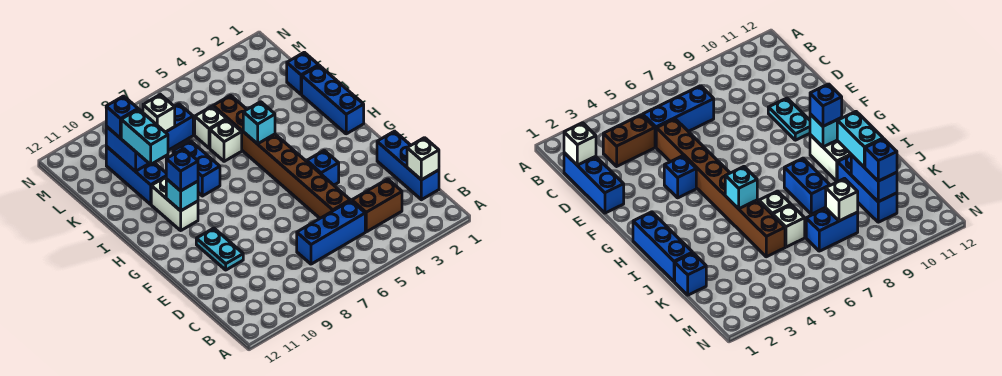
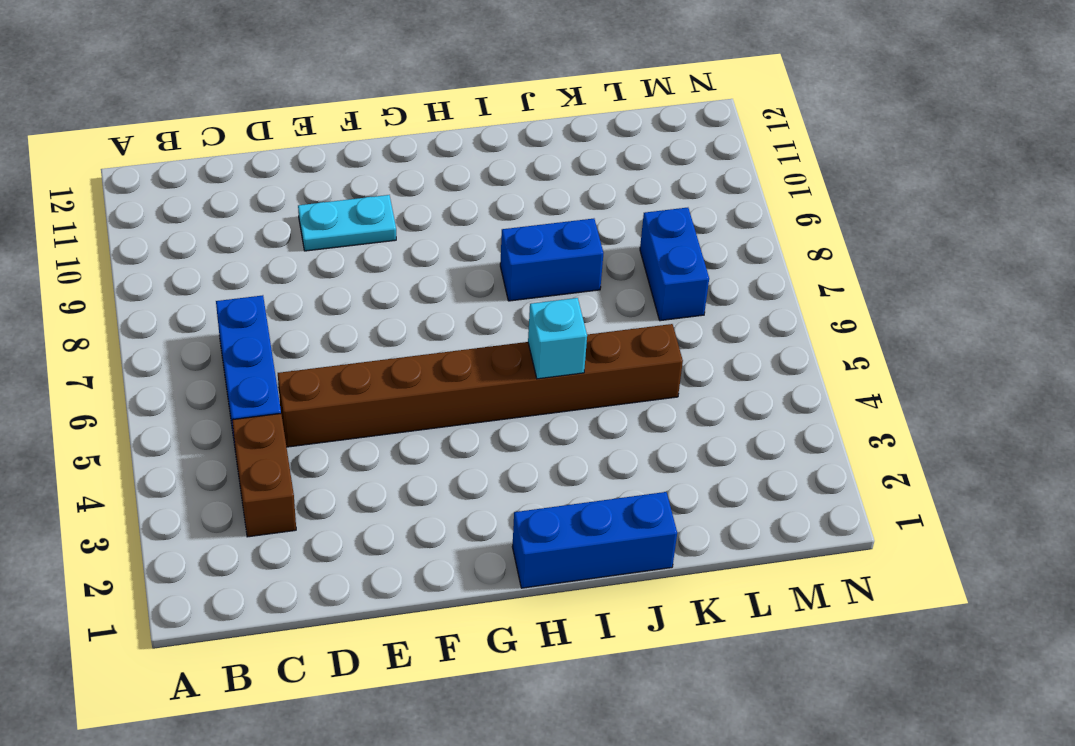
none -> blue brick C1:E1 level 1
none -> blue brick F4 level 1
none -> white brick H10:I10 level 1

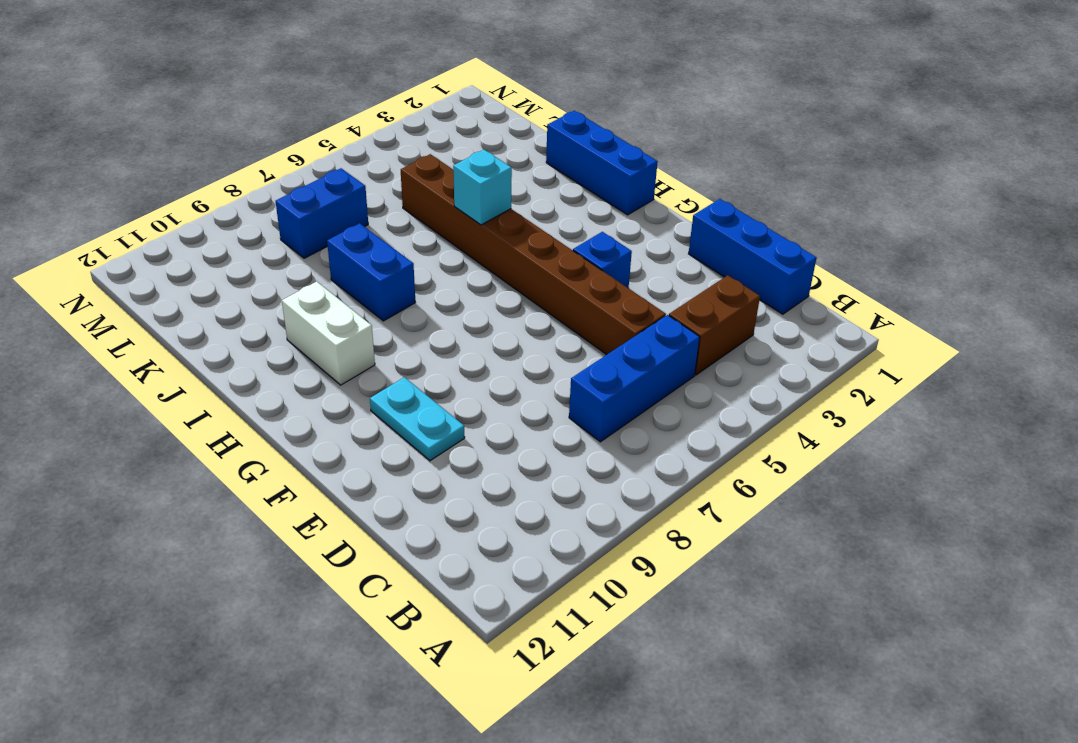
none -> white brick J6 level 1
none -> blue brick J10:L10 level 1
none -> blue brick K1 level 1

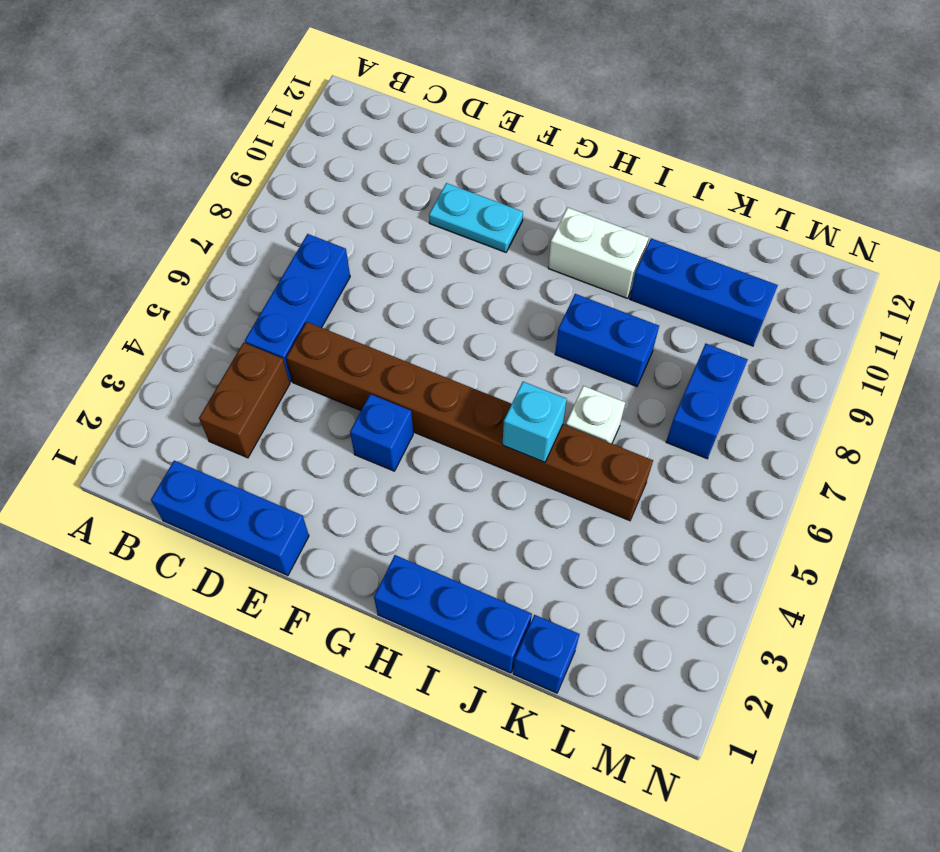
none -> white brick K6 level 1
none -> white brick C1 level 2
none -> cyan brick H10 level 2

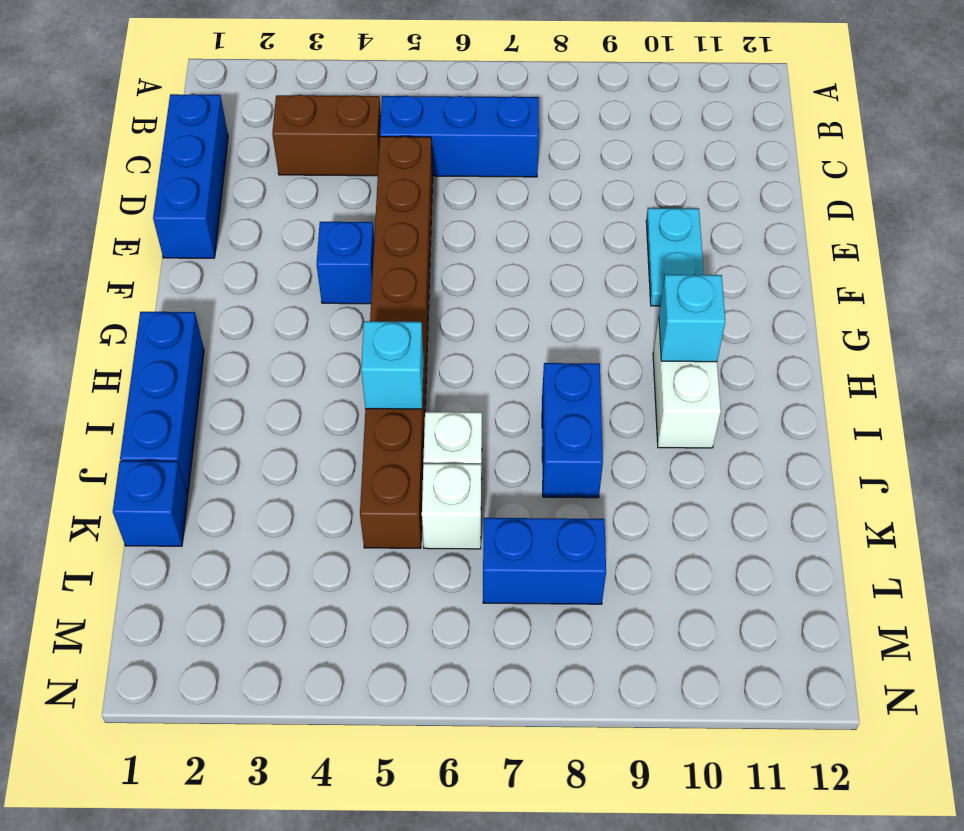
none -> blue brick J10:L10 level 1
none -> white brick C1 level 2
none -> blue brick K10:L10 level 2

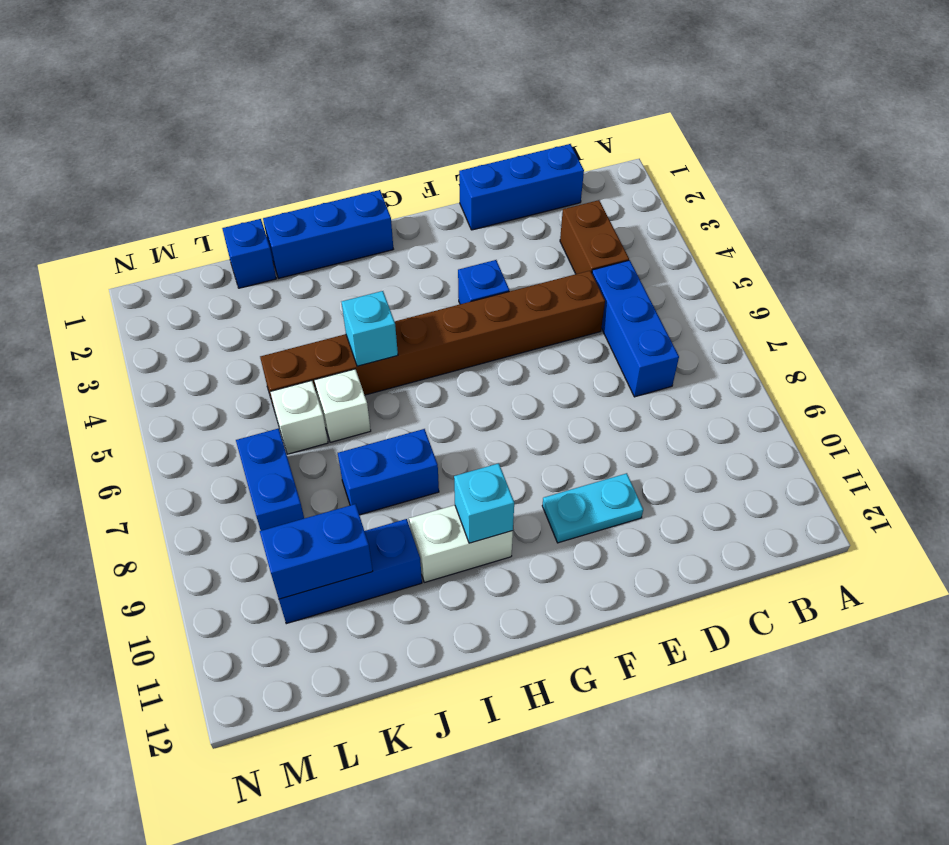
none -> white brick C1 level 2
none -> white brick L8 level 2
none -> blue brick H10 level 3

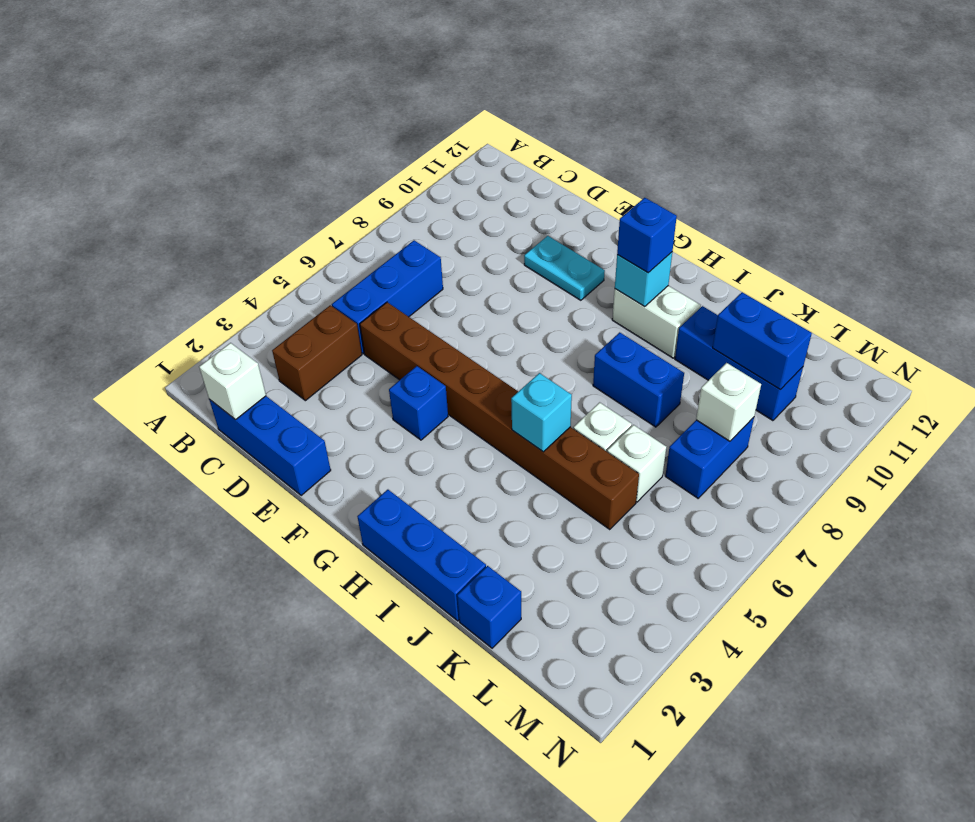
none -> cyan brick J10:K10 level 3
none -> blue brick L10 level 3

